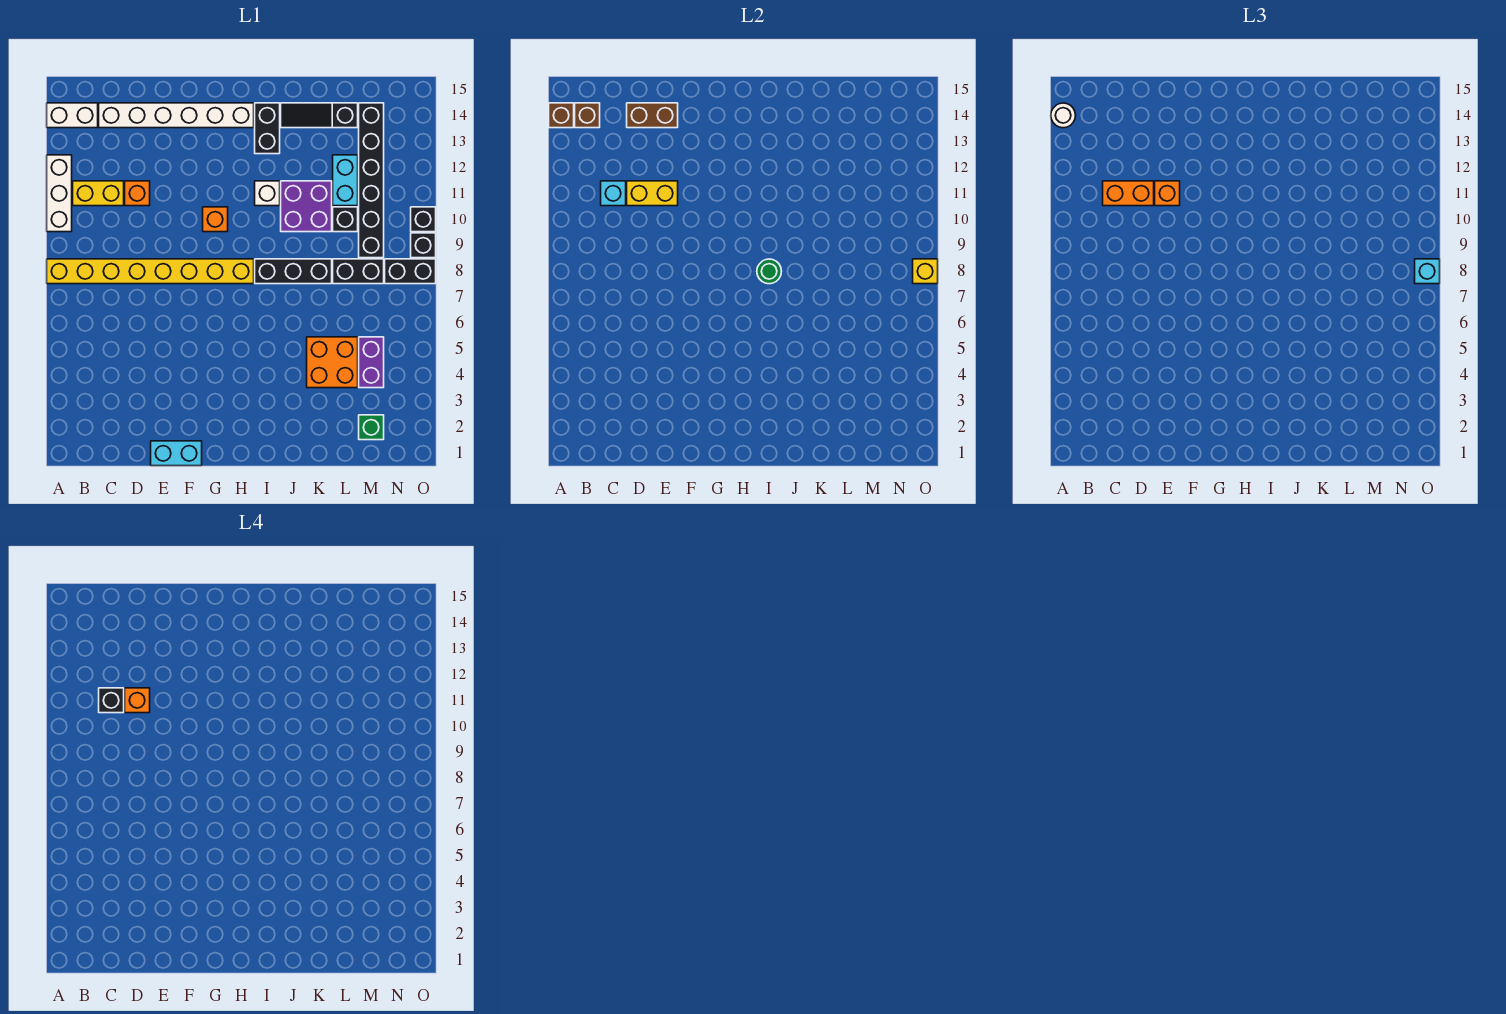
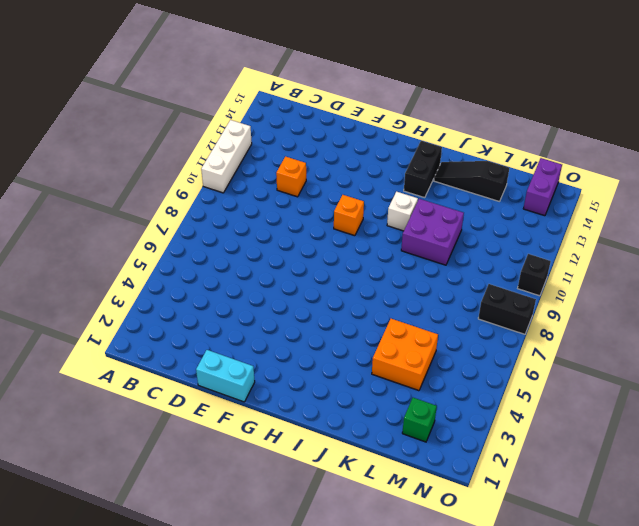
purple brick N14:N15 level 1 -> purple brick M4:M5 level 1
none -> yellow brick A8:H8 level 1
none -> white brick A14:B14 level 1
none -> yellow brick B11:C11 level 1
none -> white brick C14:H14 level 1

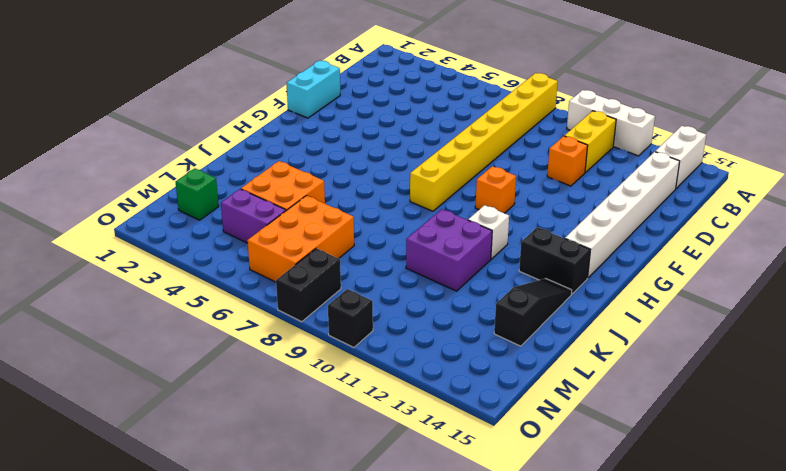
orange brick L6:N7 level 1 -> none
none -> black brick I8:K8 level 1
none -> black brick L8:M8 level 1
none -> black brick L10 level 1
none -> cyan brick L11:L12 level 1

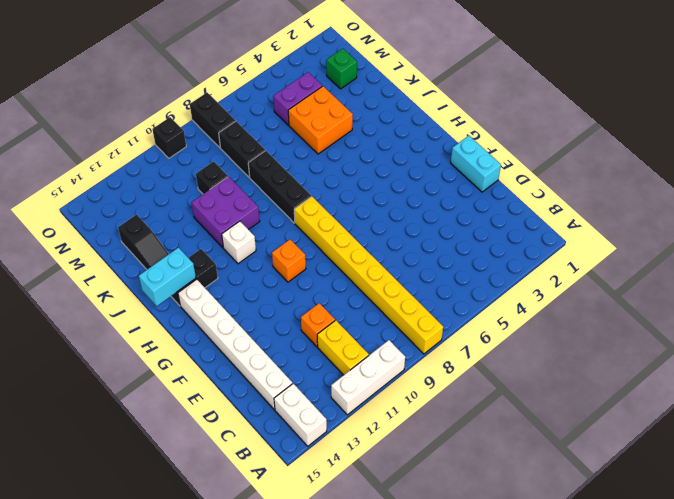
cyan brick I14:I15 level 2 -> cyan brick L11:L12 level 1
none -> black brick M9:M14 level 1
none -> black brick O9 level 1
none -> brown brick A14 level 2
none -> brown brick B14 level 2

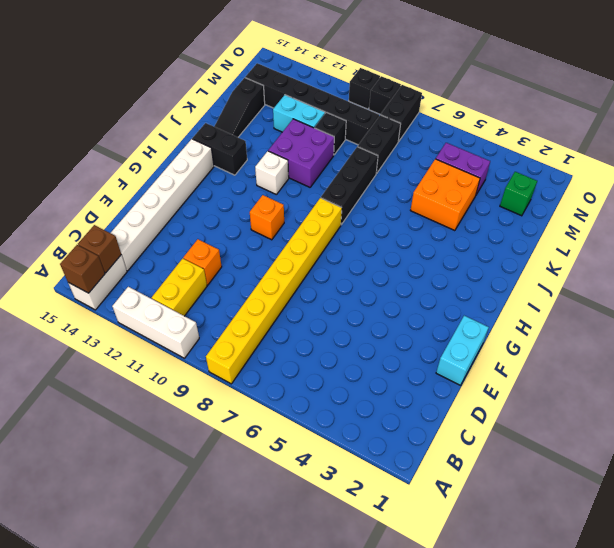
none -> cyan brick C11 level 2
none -> yellow brick D11:E11 level 2
none -> brown brick D14:E14 level 2
none -> green round brick I8 level 2

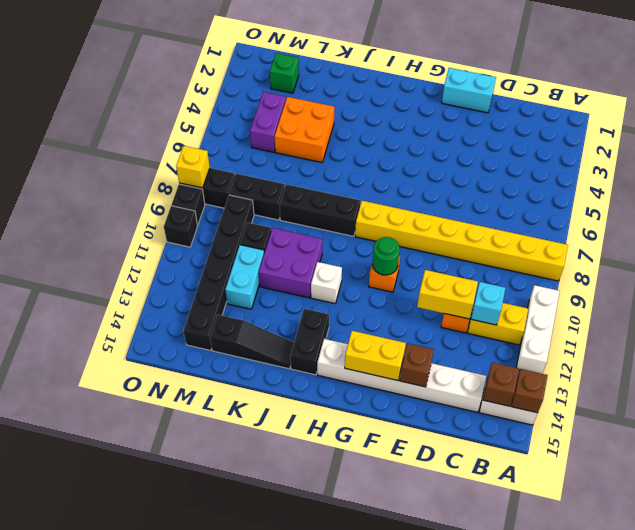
brown brick E14 level 2 -> brown brick D14:E14 level 2
yellow brick F14:G14 level 2 -> none
green round brick G10 level 2 -> green round brick I8 level 2
none -> white round brick A14 level 3
none -> orange brick C11:D11 level 3
none -> orange brick E11 level 3
none -> cyan brick O8 level 3

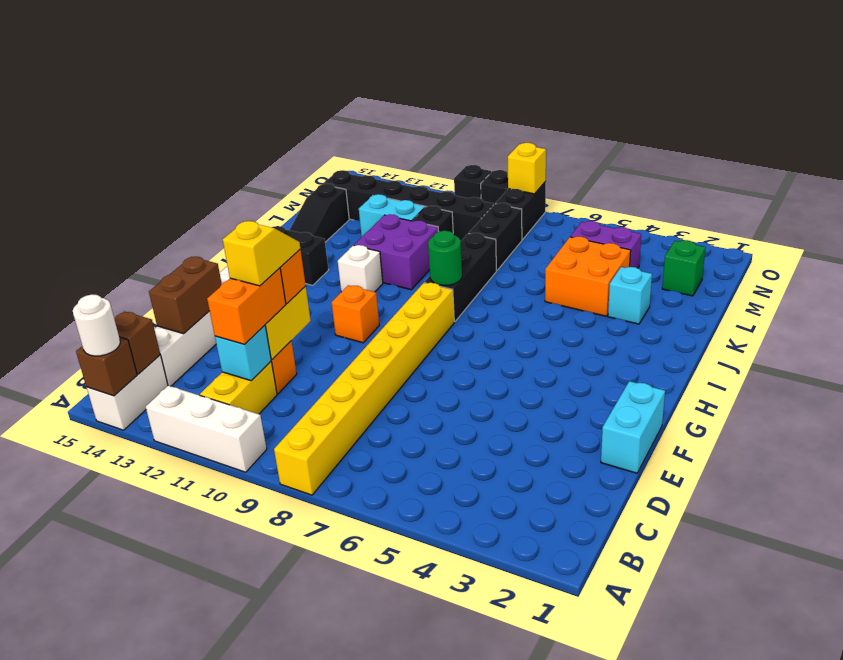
yellow slope D11:E11 level 4 top D -> orange brick D11 level 4
cyan brick K3 level 1 -> cyan brick O8 level 3
none -> black brick C11 level 4

